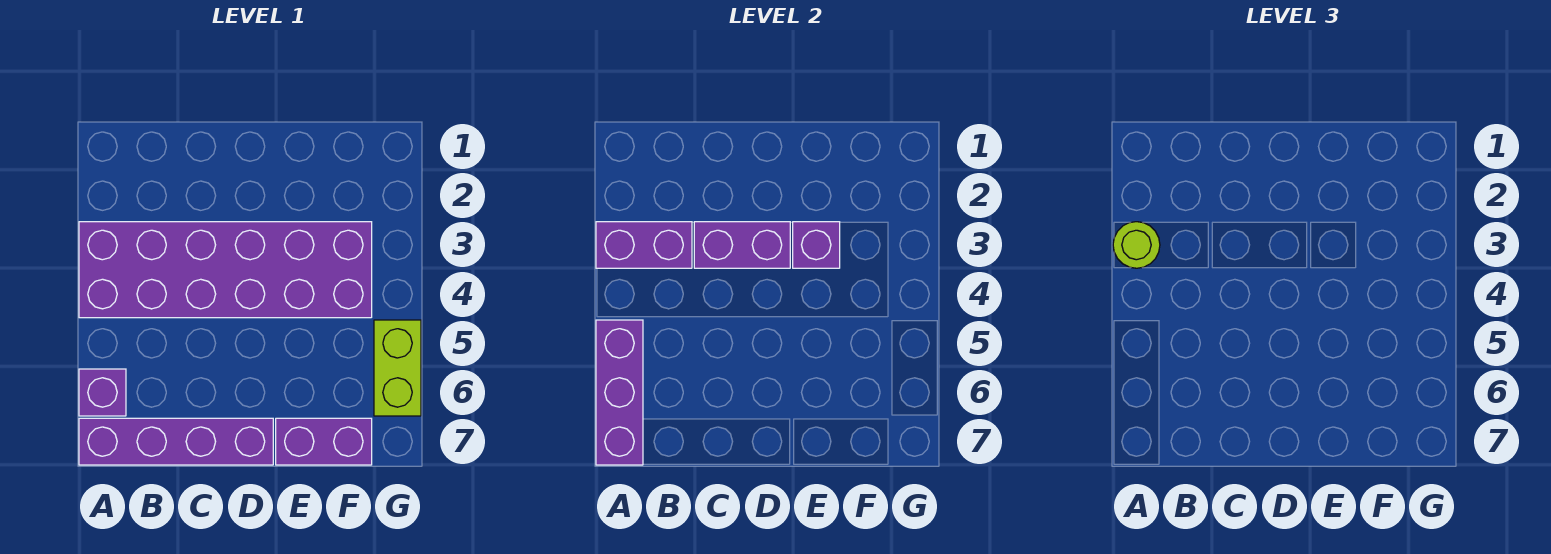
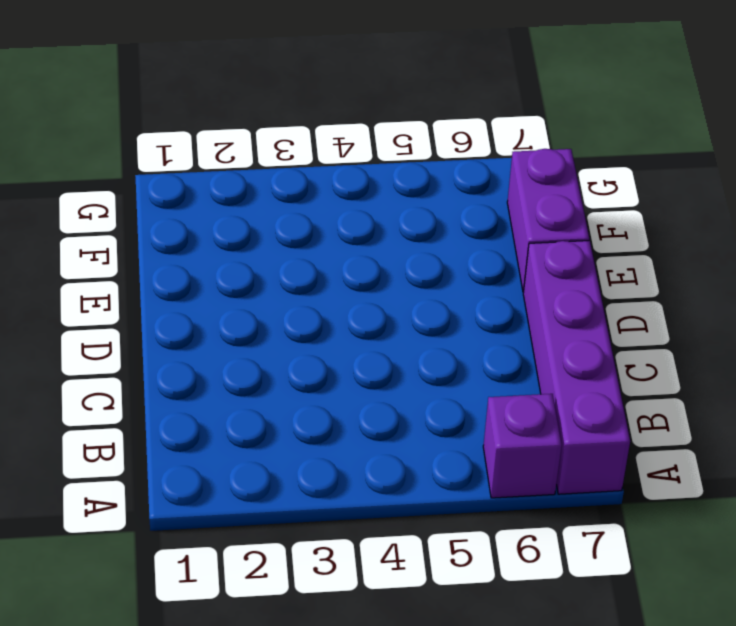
none -> purple brick A3:F4 level 1
none -> lime brick G5:G6 level 1

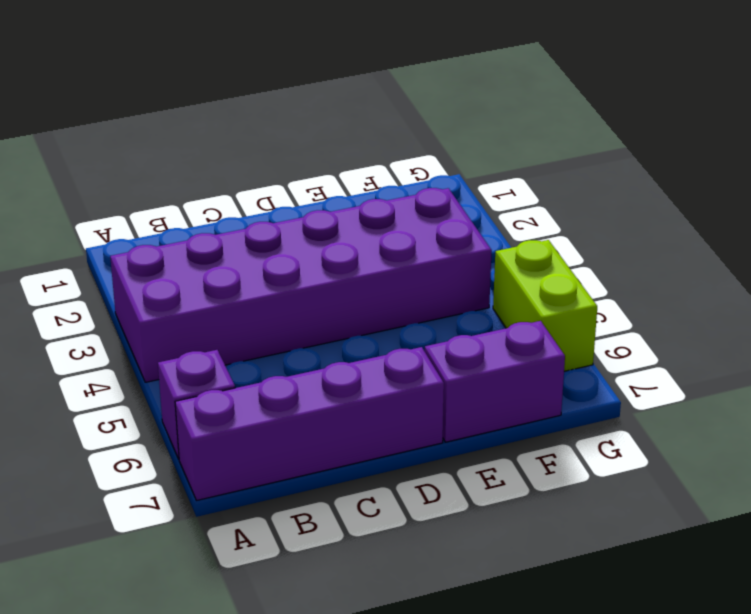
none -> purple brick A3:B3 level 2
none -> purple brick A5:A7 level 2

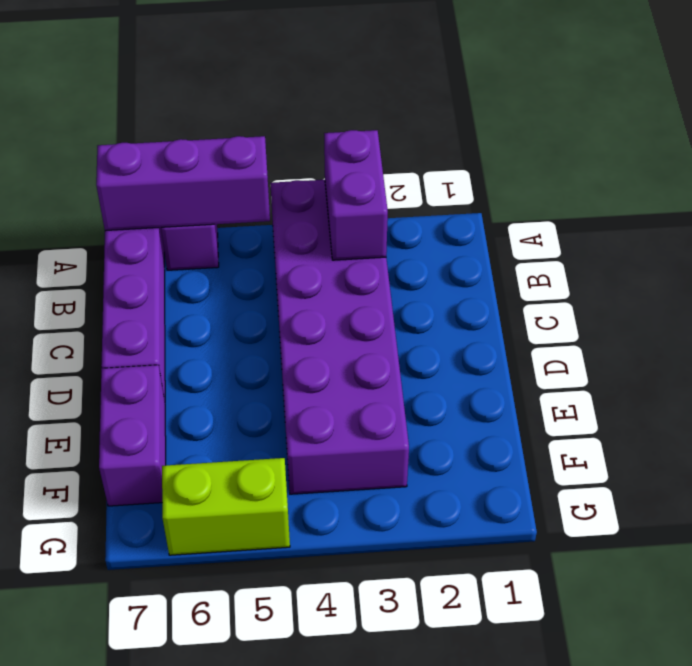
none -> purple brick C3:D3 level 2
none -> purple brick E3 level 2

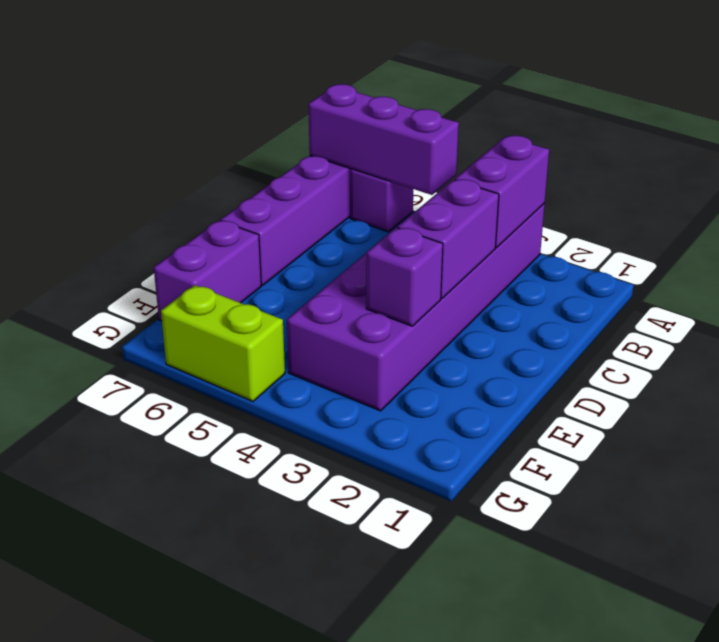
none -> lime round brick A3 level 3

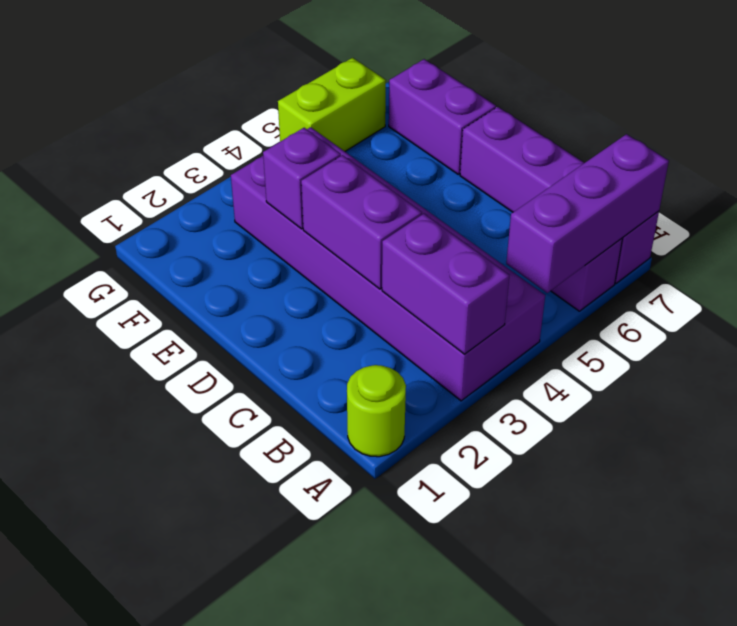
lime round brick A1 level 1 -> lime round brick A3 level 3

